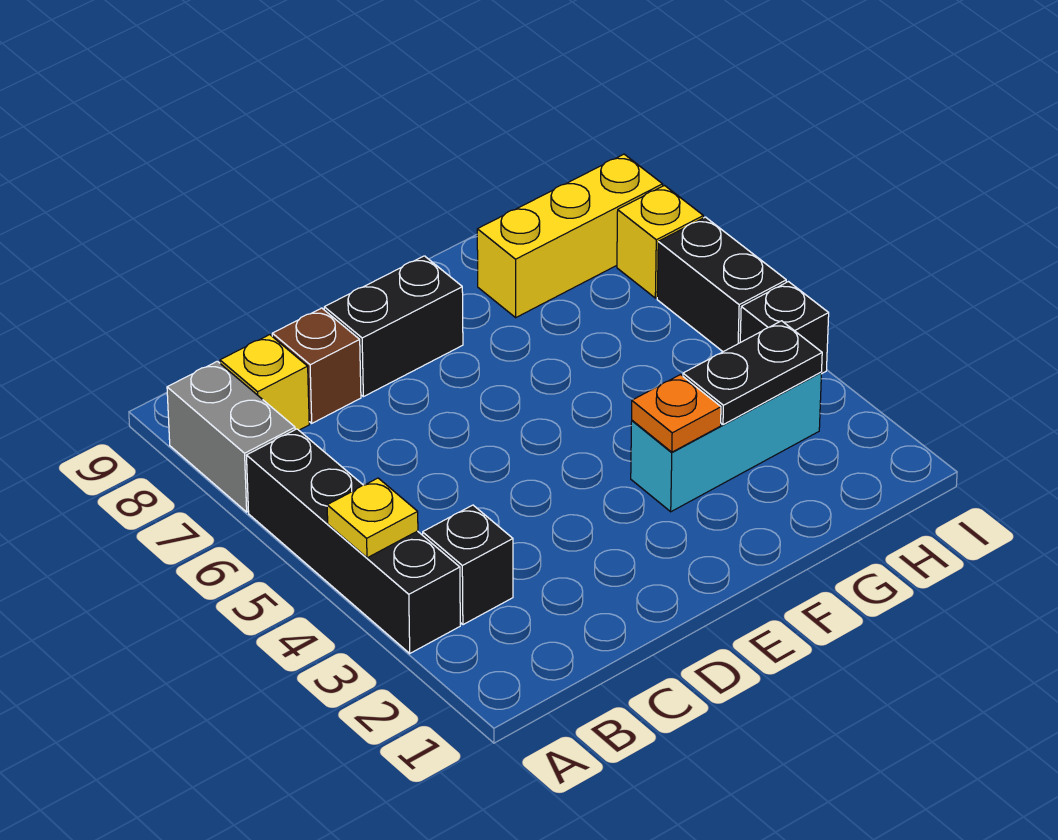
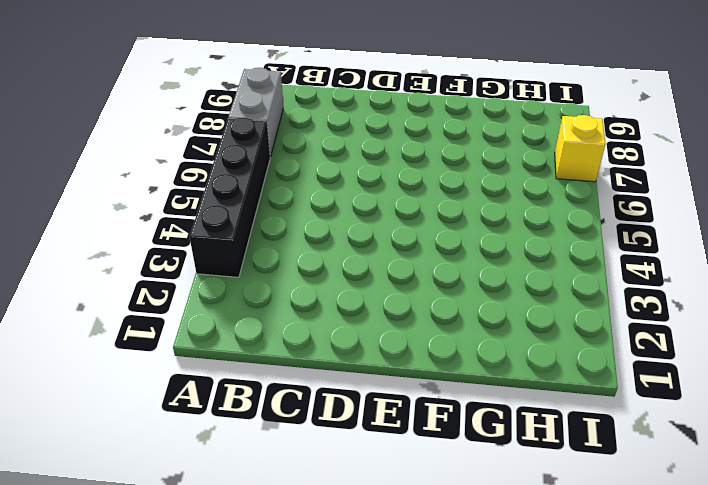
none -> black brick B3 level 1
none -> yellow brick B8 level 1
none -> brown brick C8 level 1

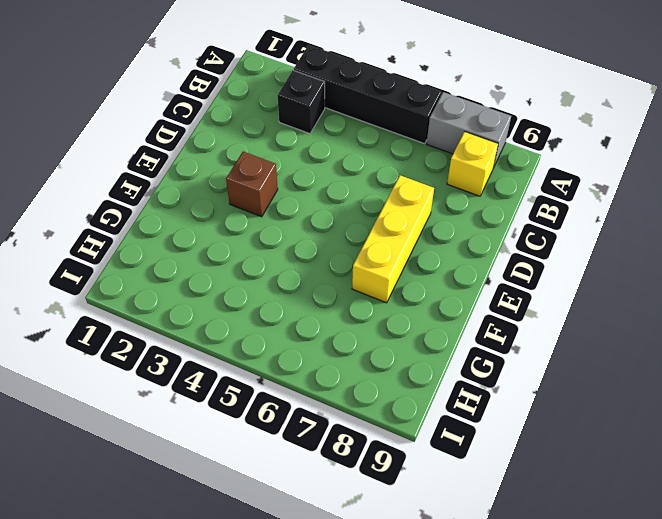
yellow brick D7:F7 level 1 -> yellow brick G8:I8 level 1
brown brick E3 level 1 -> brown brick C8 level 1
none -> black brick D8:E8 level 1
none -> cyan brick F3:H3 level 1
none -> black brick I4 level 1

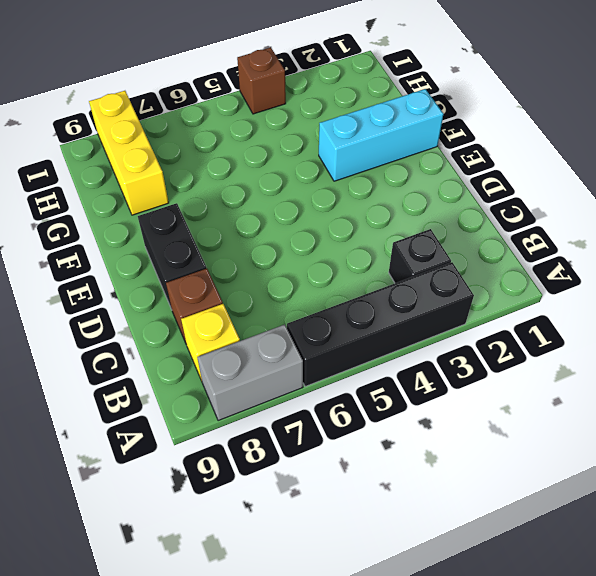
cyan brick F1:F3 level 1 -> cyan brick F3:H3 level 1
brown brick I4 level 1 -> black brick I4 level 1
none -> black brick I5:I6 level 1
none -> yellow brick I7 level 1
none -> yellow plate A4 level 2

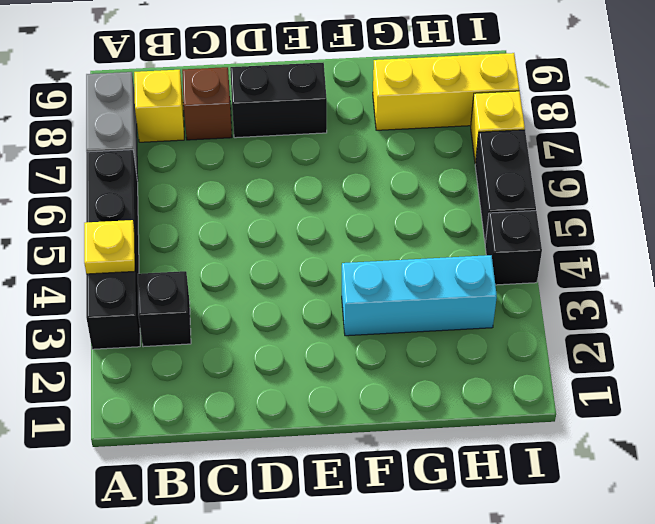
none -> orange plate F3 level 2
none -> black plate G3:H3 level 2

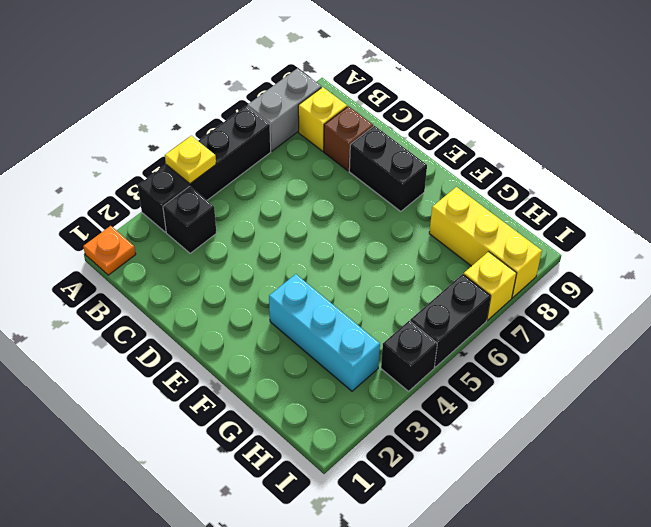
orange plate A1 level 1 -> orange plate F3 level 2
none -> black plate G3:H3 level 2

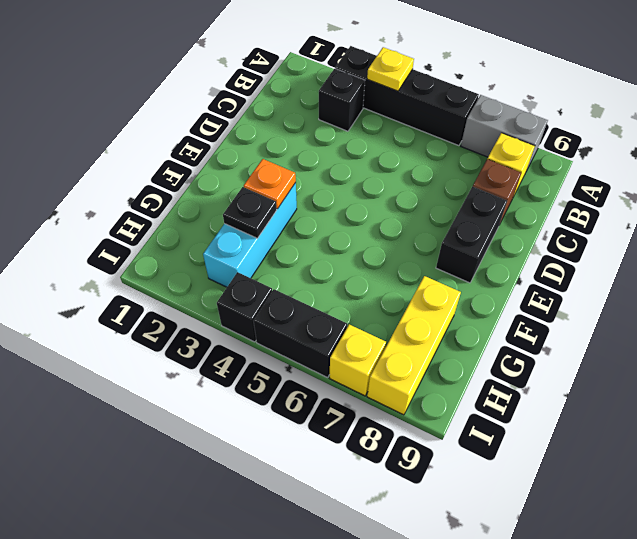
black plate G3 level 2 -> black plate G3:H3 level 2

